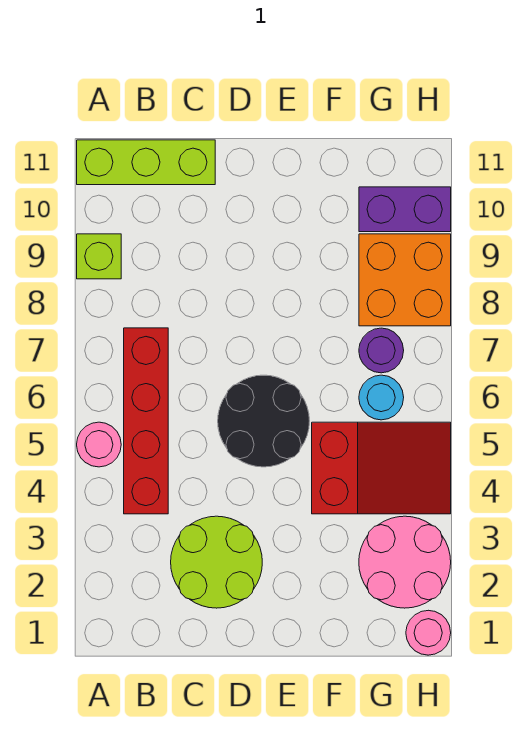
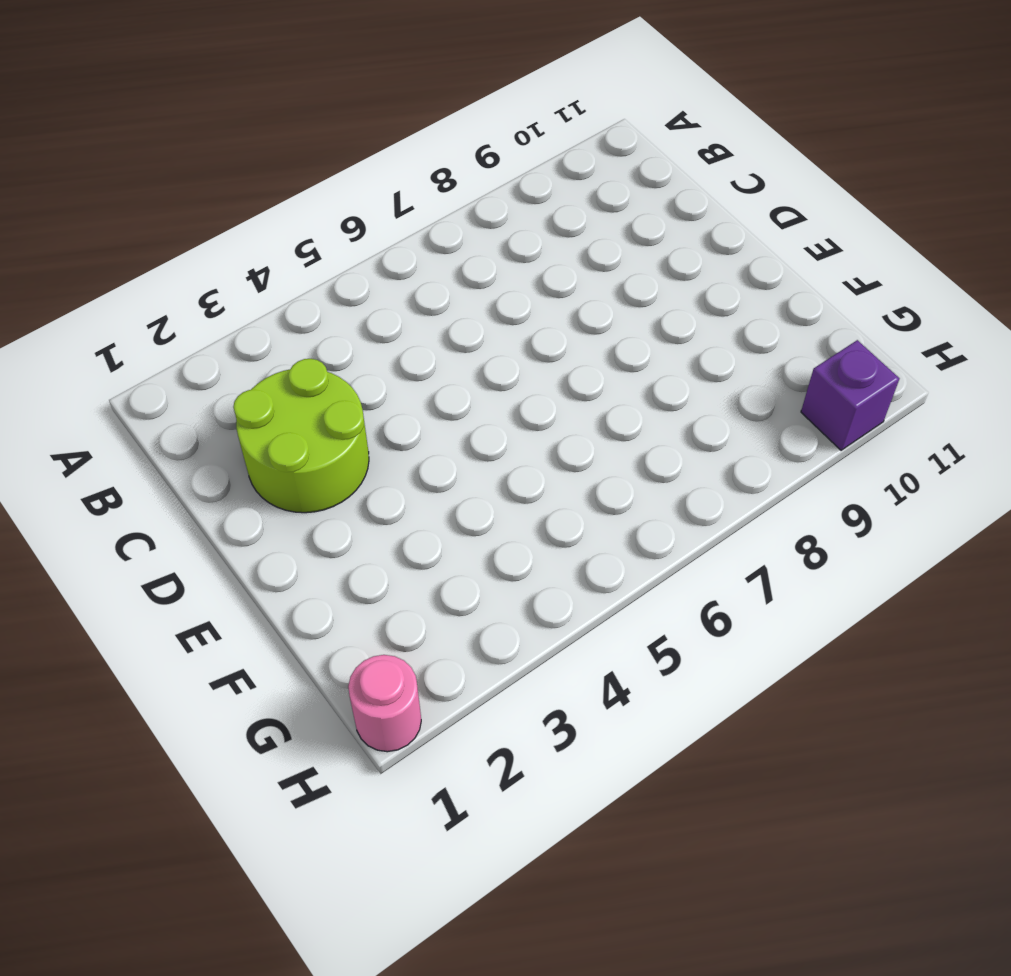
purple brick H10 level 1 -> purple brick G10:H10 level 1
none -> pink round brick A5 level 1
none -> lime brick A9 level 1
none -> lime brick A11:C11 level 1

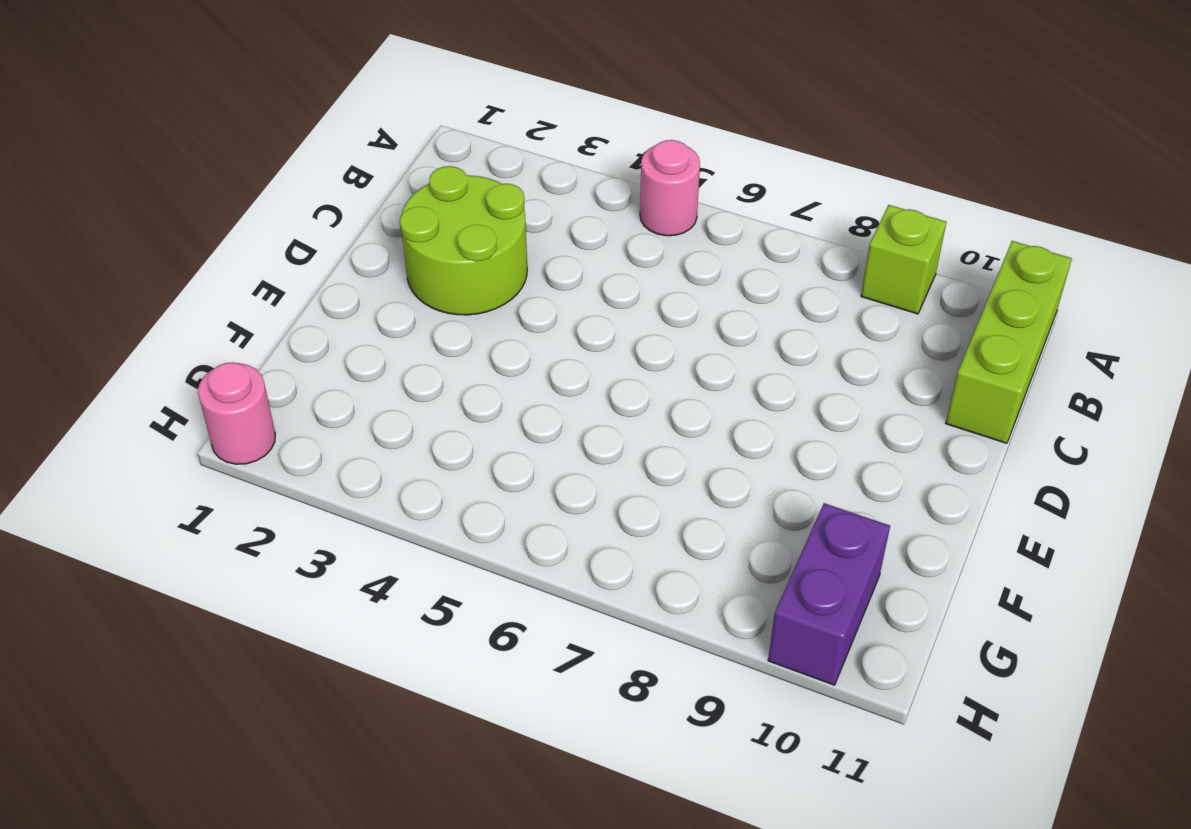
none -> red brick B4:B7 level 1
none -> black round brick D5:E6 level 1
none -> red slope F4:H5 level 1 top F

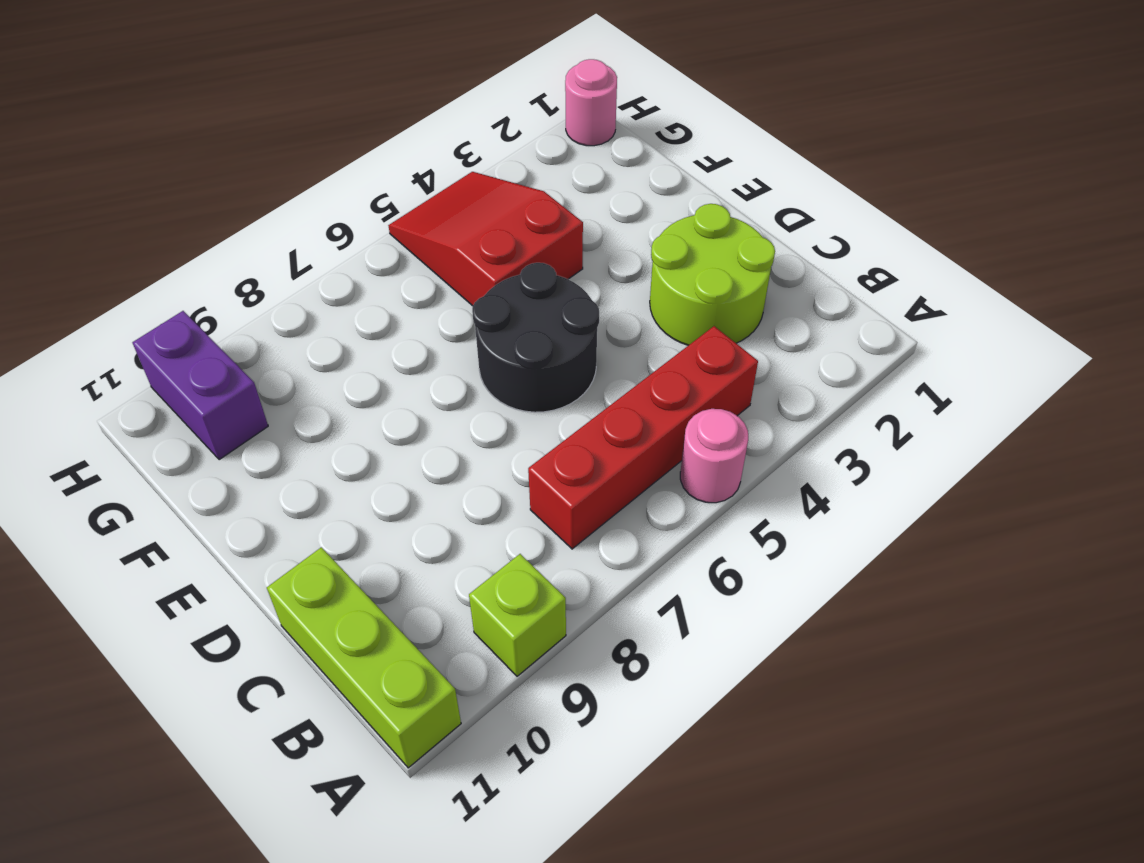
none -> pink round brick G2:H3 level 1
none -> cyan round brick G6 level 1
none -> purple round brick G7 level 1

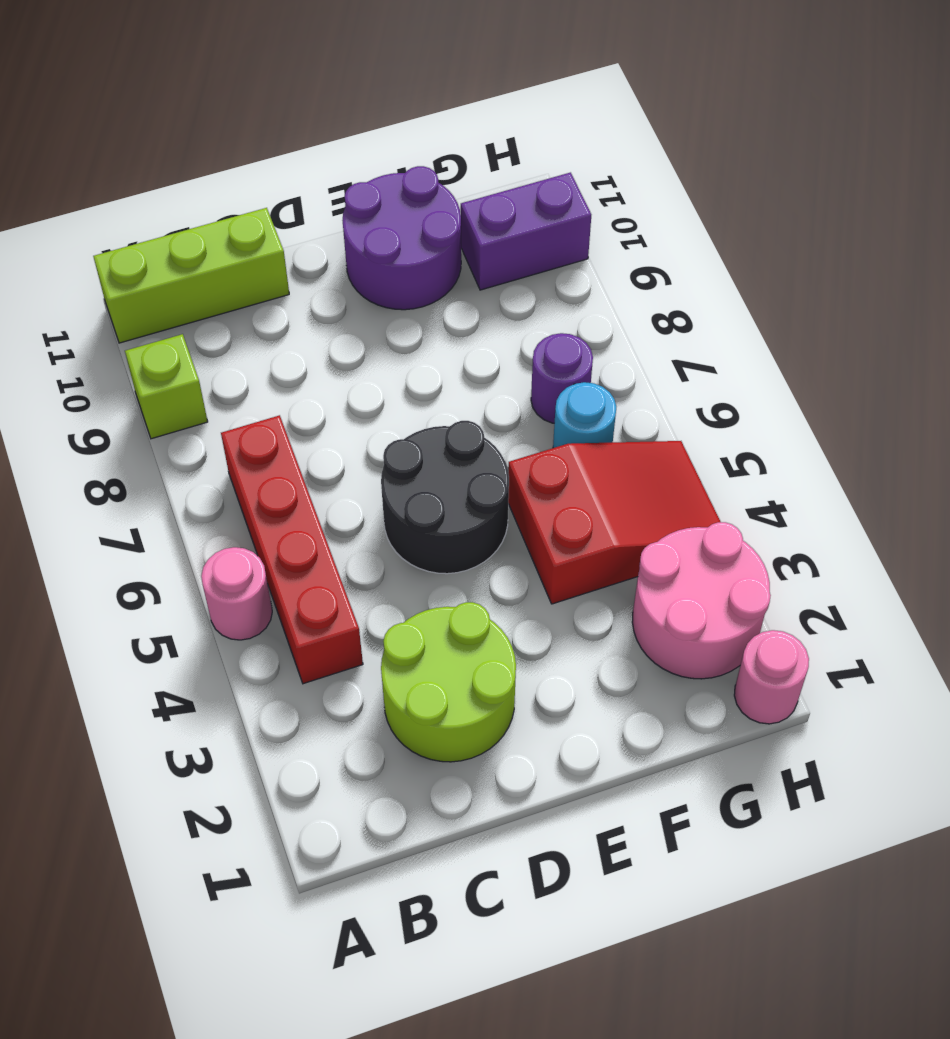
purple round brick E10:F11 level 1 -> none
none -> orange brick G8:H9 level 1

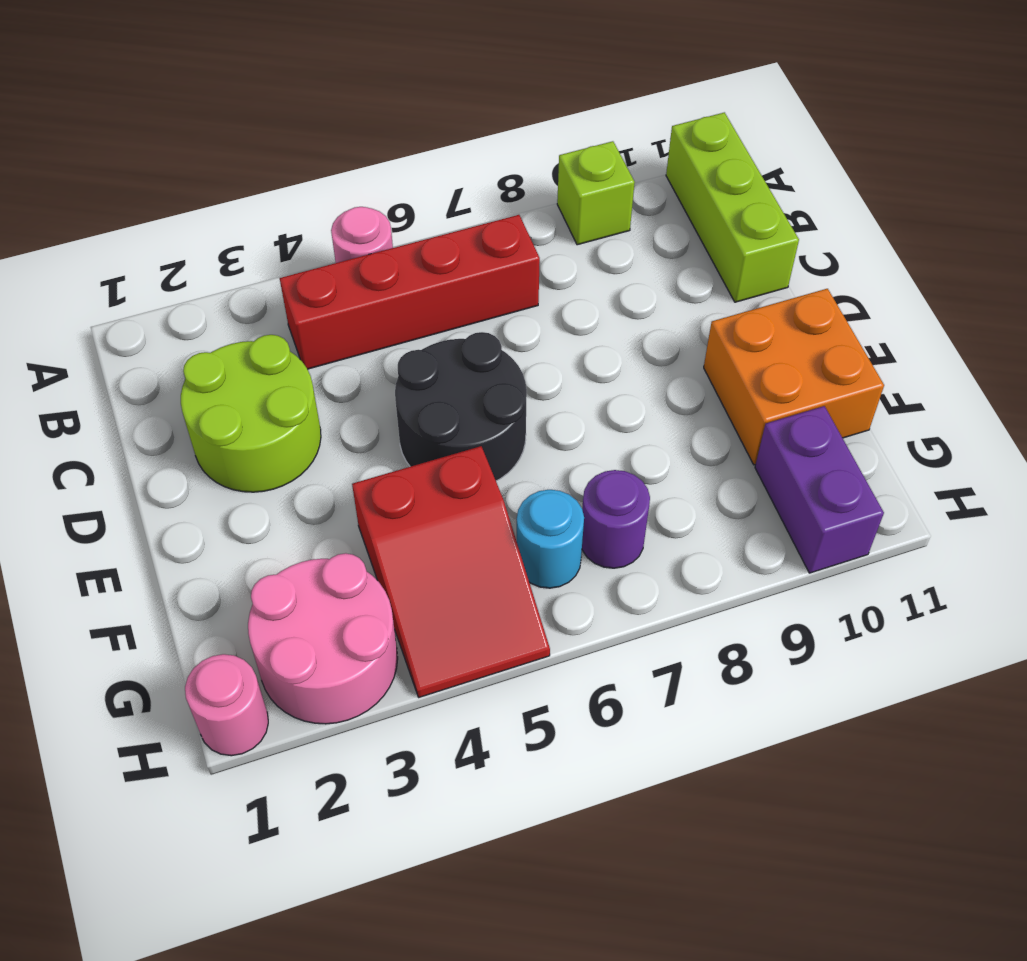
orange brick E10:F11 level 1 -> orange brick G8:H9 level 1

